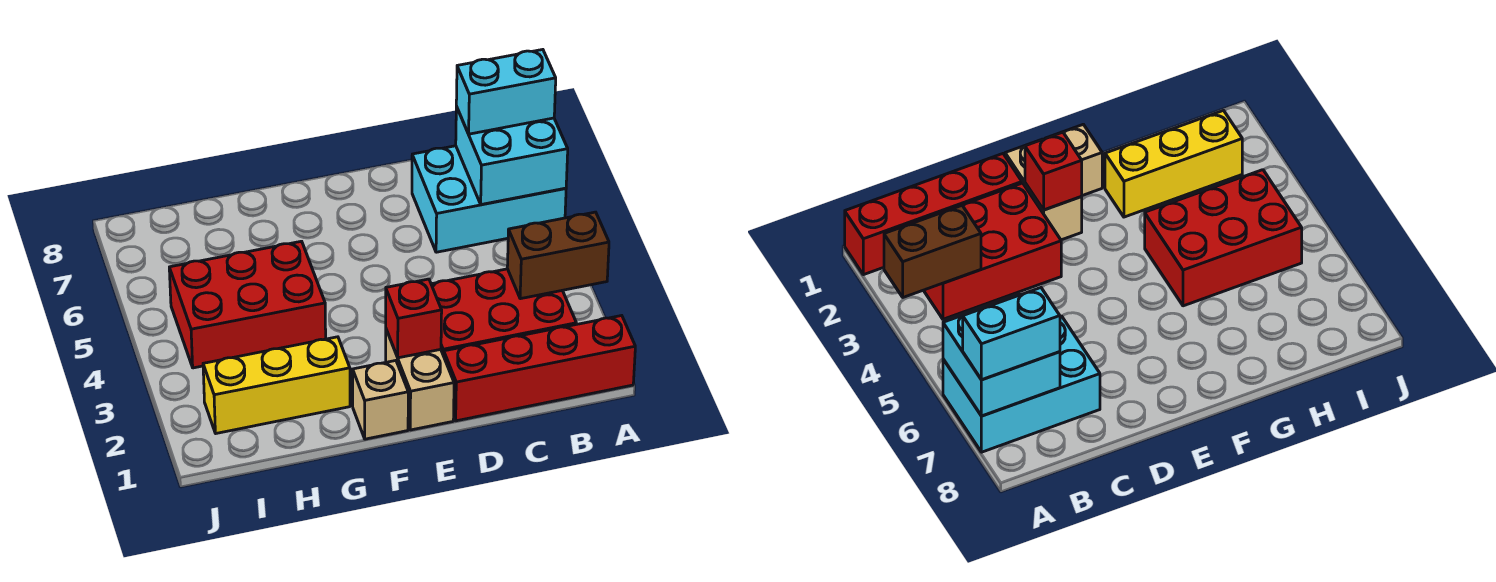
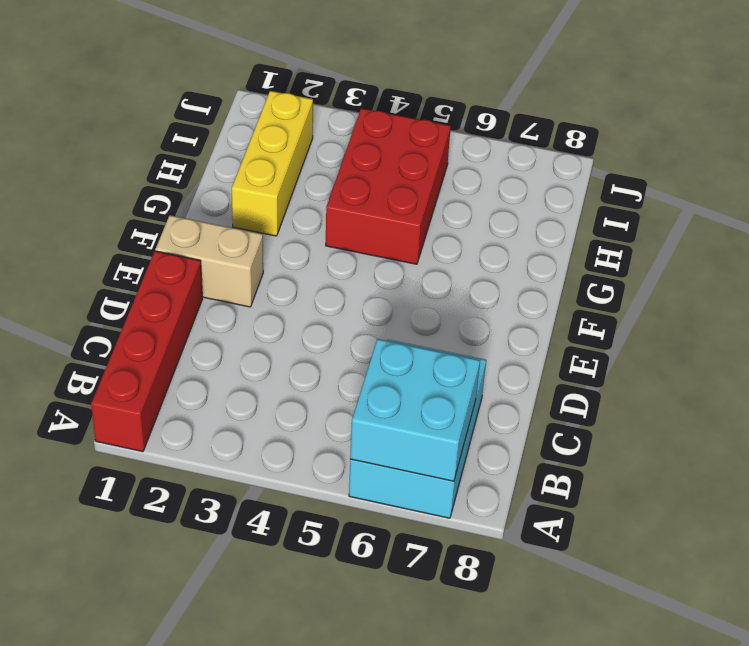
none -> red brick B2:D3 level 1
none -> tan brick F1 level 1

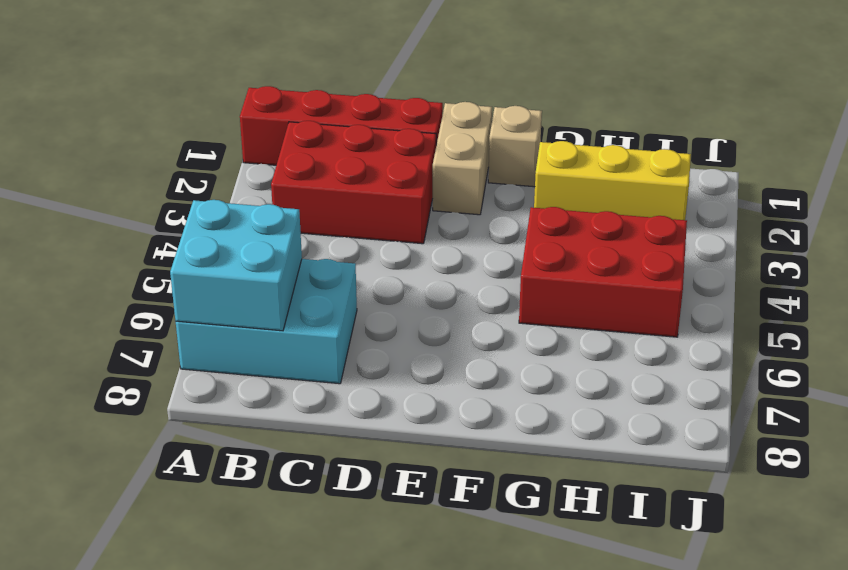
none -> brown brick A3:B3 level 2
none -> red brick E2 level 2

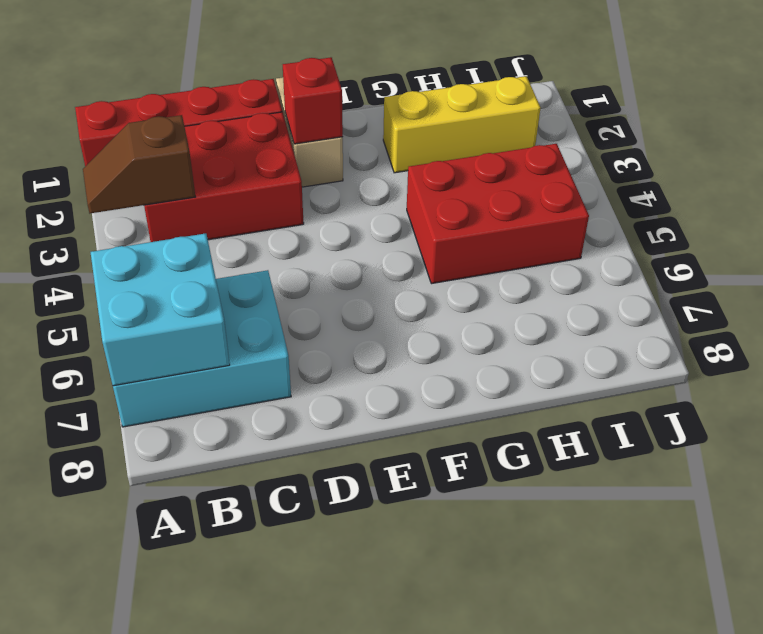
brown slope A3:B3 level 2 top B -> brown brick A3:B3 level 2
none -> tan brick F1 level 1
none -> cyan brick A7:B7 level 3

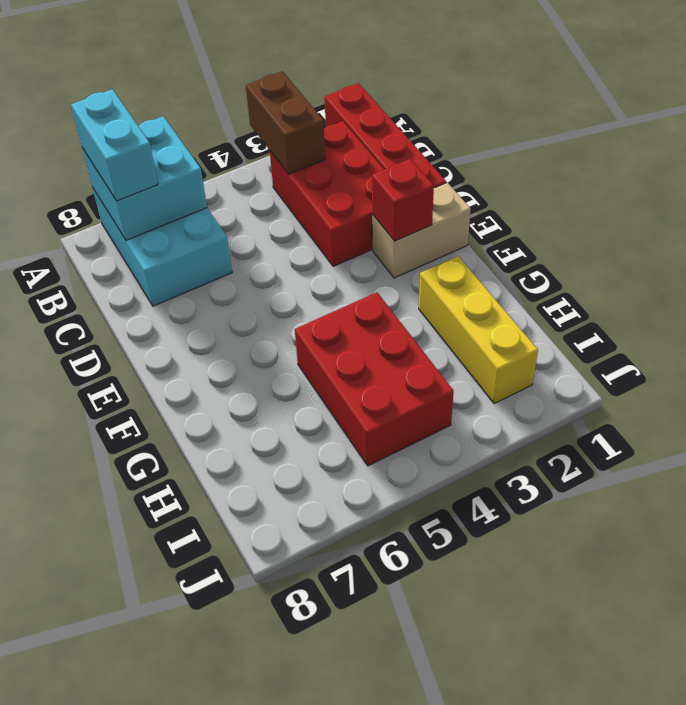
none -> tan brick F1 level 1

